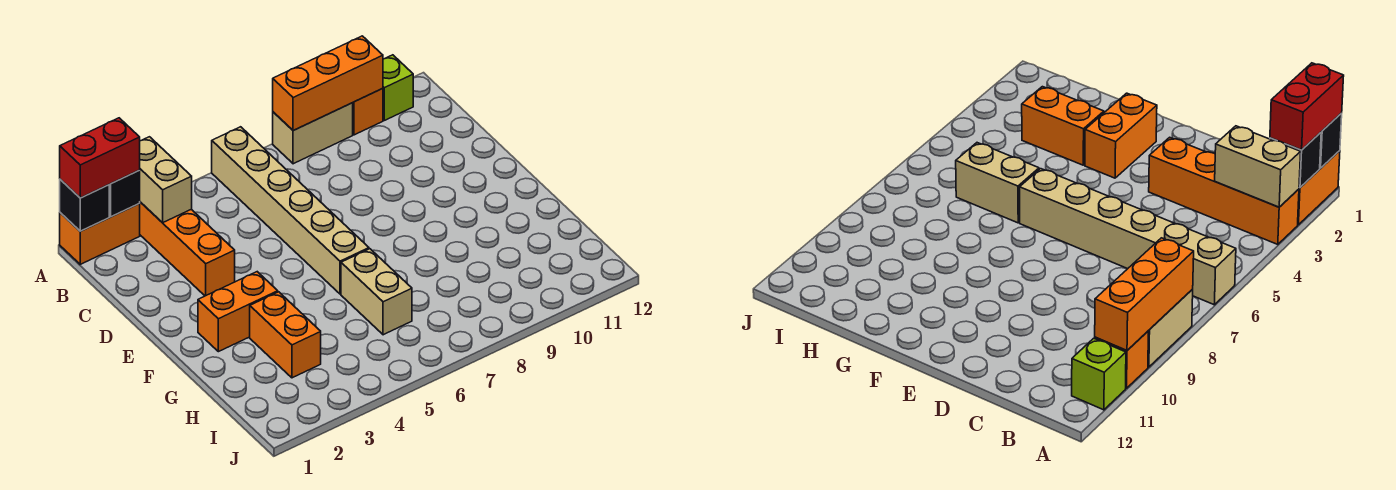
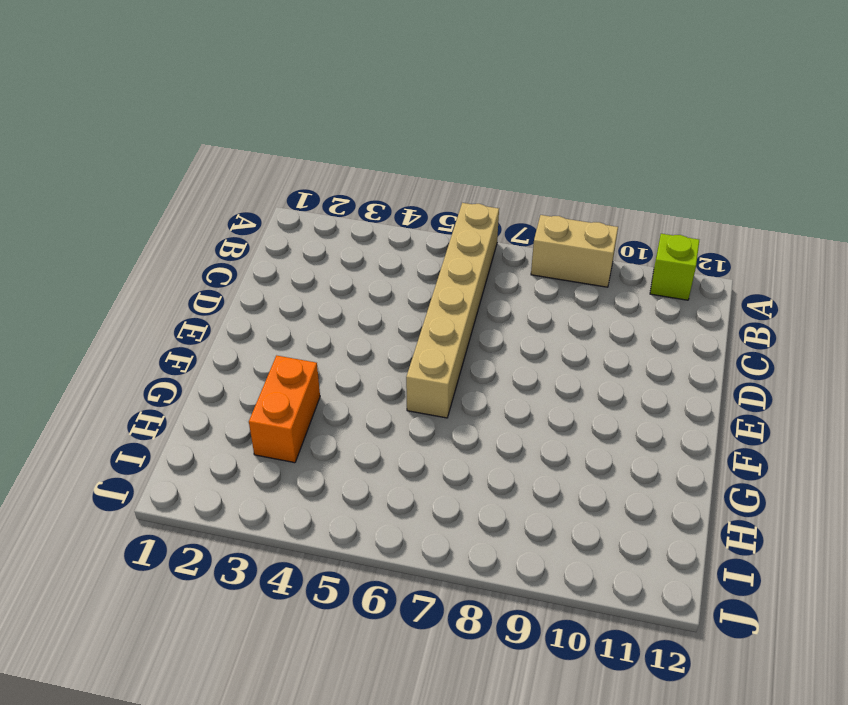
none -> orange brick A1:A2 level 1
none -> orange brick A3:D3 level 1
none -> orange brick A10 level 1

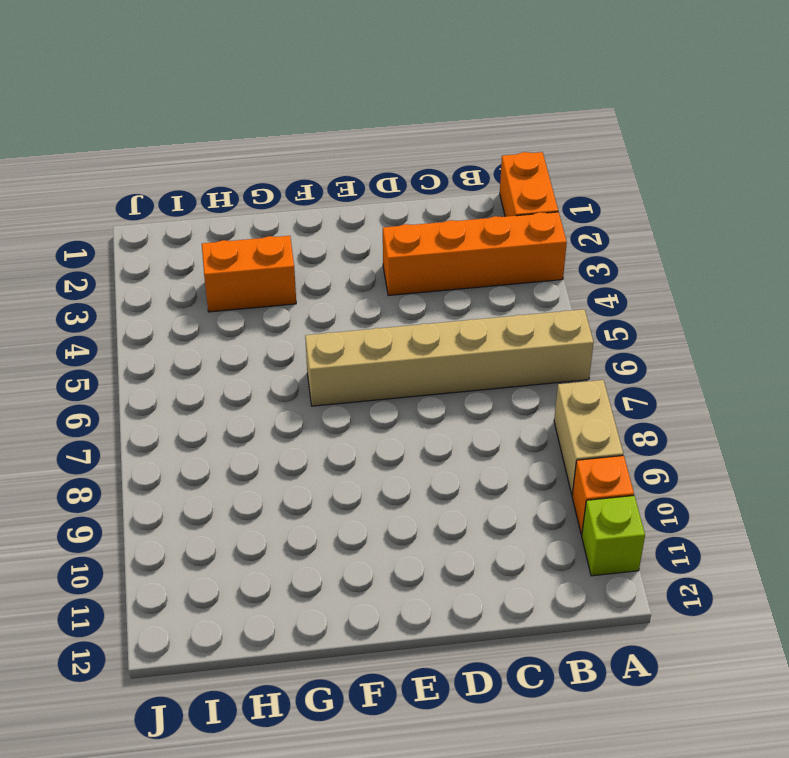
none -> orange brick F2:F3 level 1
none -> tan brick G6:H6 level 1
none -> black brick A1 level 2

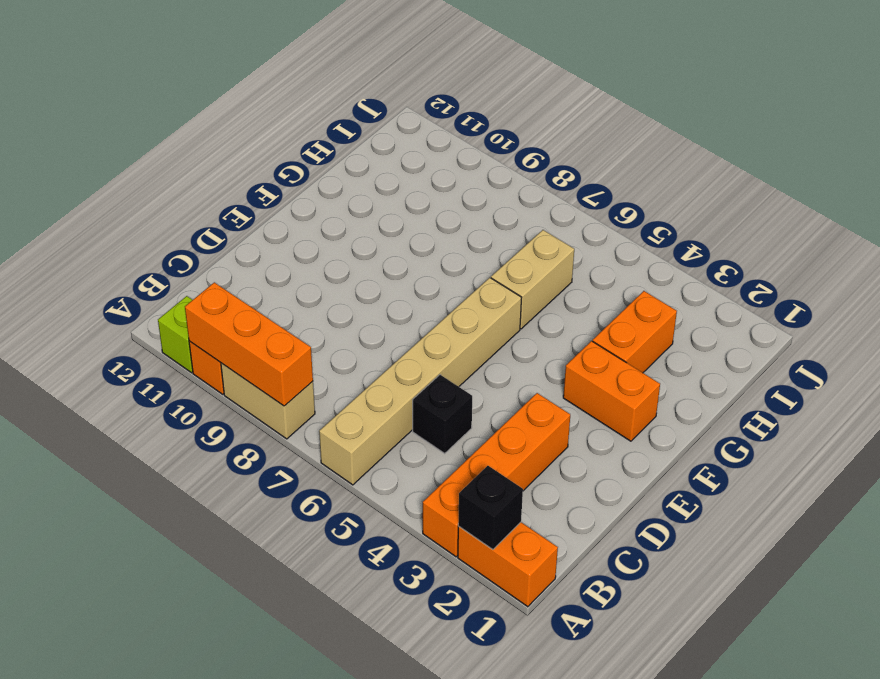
black brick C5 level 1 -> black brick A1 level 2
none -> tan brick A3:B3 level 2
none -> red brick A1:A2 level 3

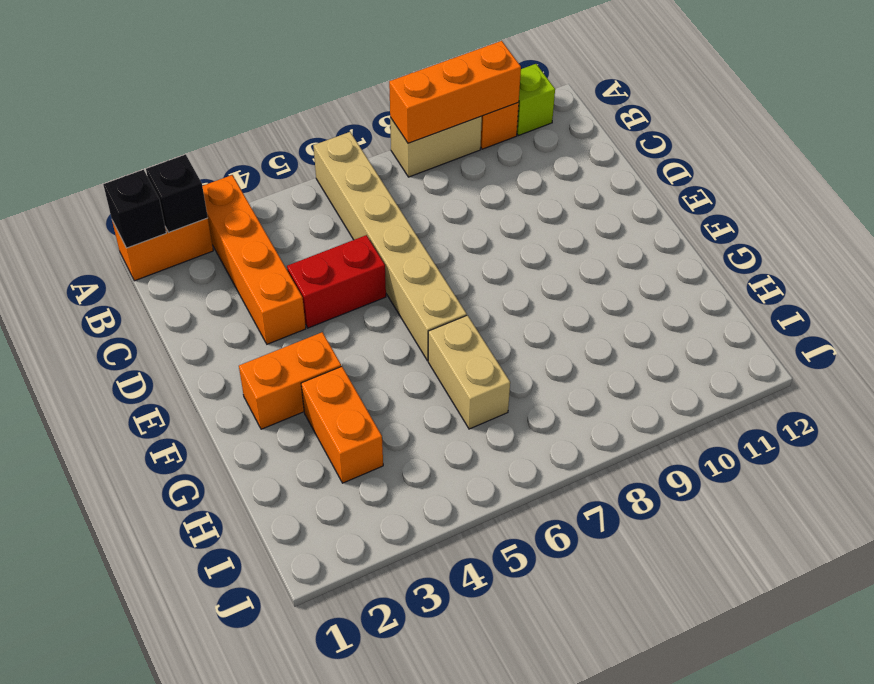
red brick D4:D5 level 1 -> red brick A1:A2 level 3
none -> tan brick A3:B3 level 2

